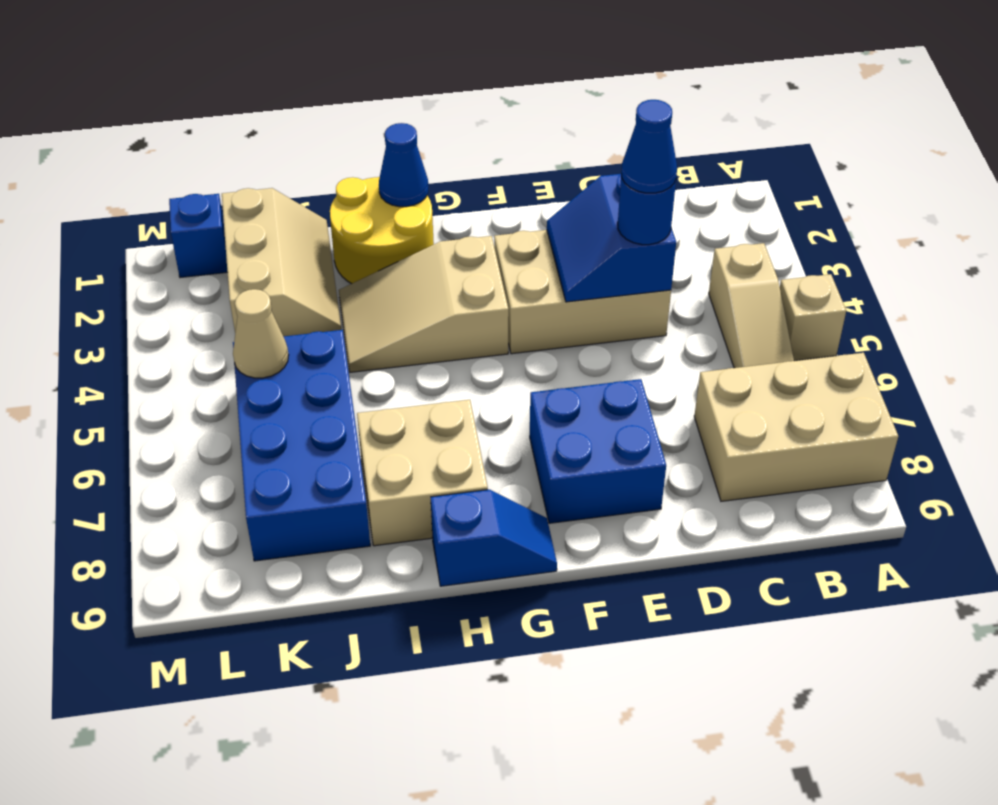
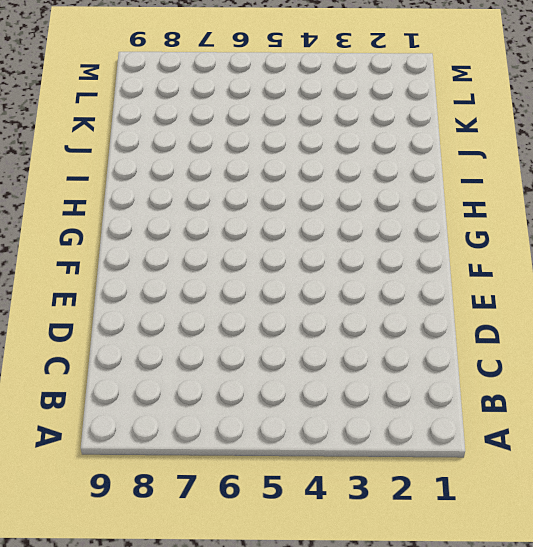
none -> tan brick A5 level 1
none -> tan brick A7:C8 level 1
none -> tan slope B4:B6 level 1 top 4

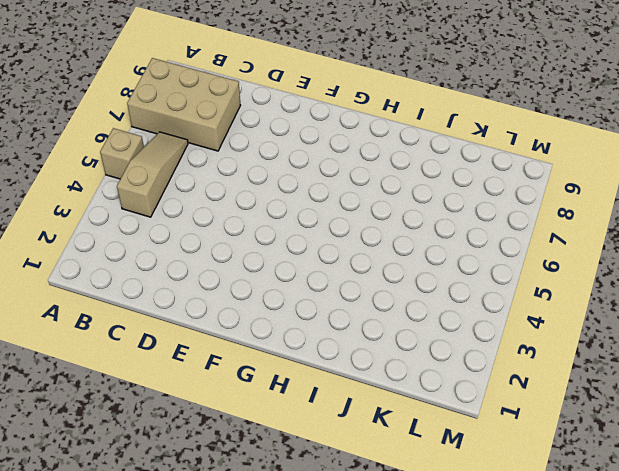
none -> tan brick D3:F4 level 1
none -> blue brick E7:F8 level 1
none -> tan slope G3:I4 level 1 top G

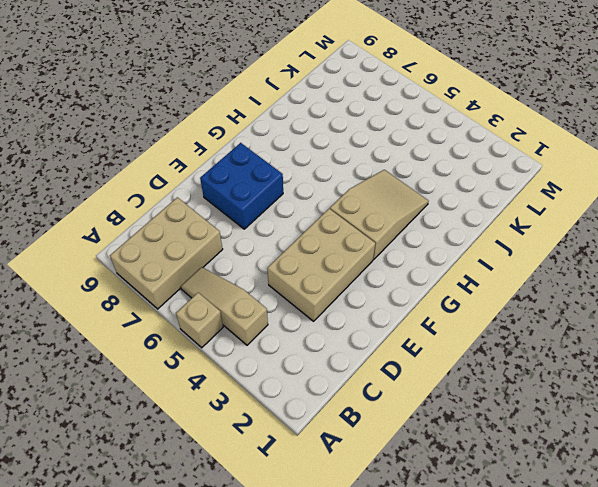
none -> blue slope G9:H9 level 1 top H
none -> yellow round brick H1:I2 level 1
none -> tan brick H7:I8 level 1

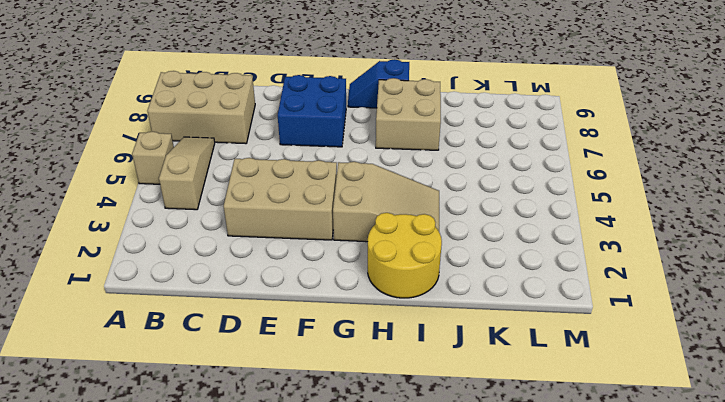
none -> tan slope J1:K3 level 1 top K
none -> blue brick J5:K8 level 1
none -> blue brick L1 level 1

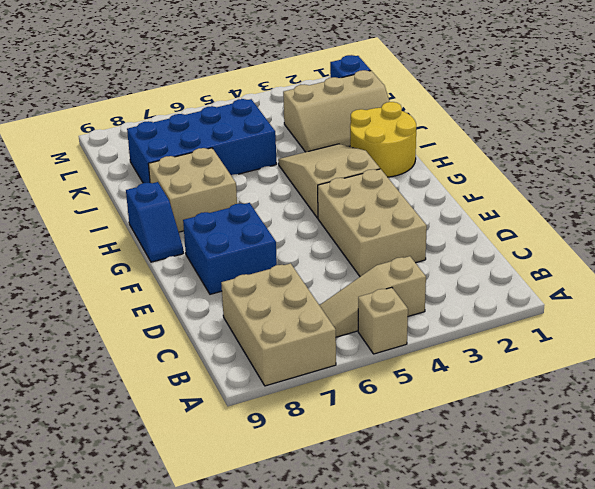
none -> blue slope D3:E4 level 2 top D
none -> blue cone H1 level 2
none -> tan cone K5 level 2

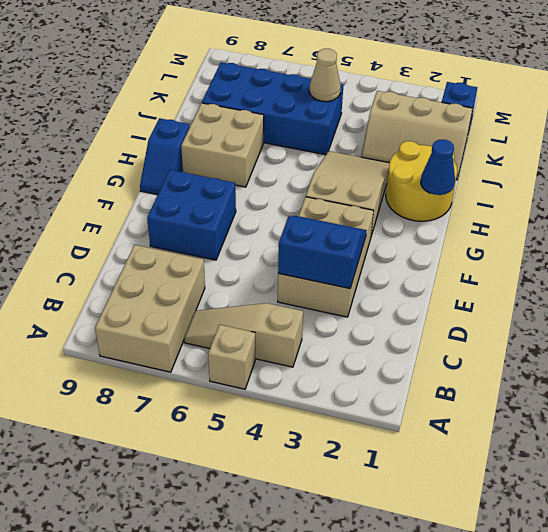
none -> blue round brick D4 level 3
none -> blue cone D4 level 4

